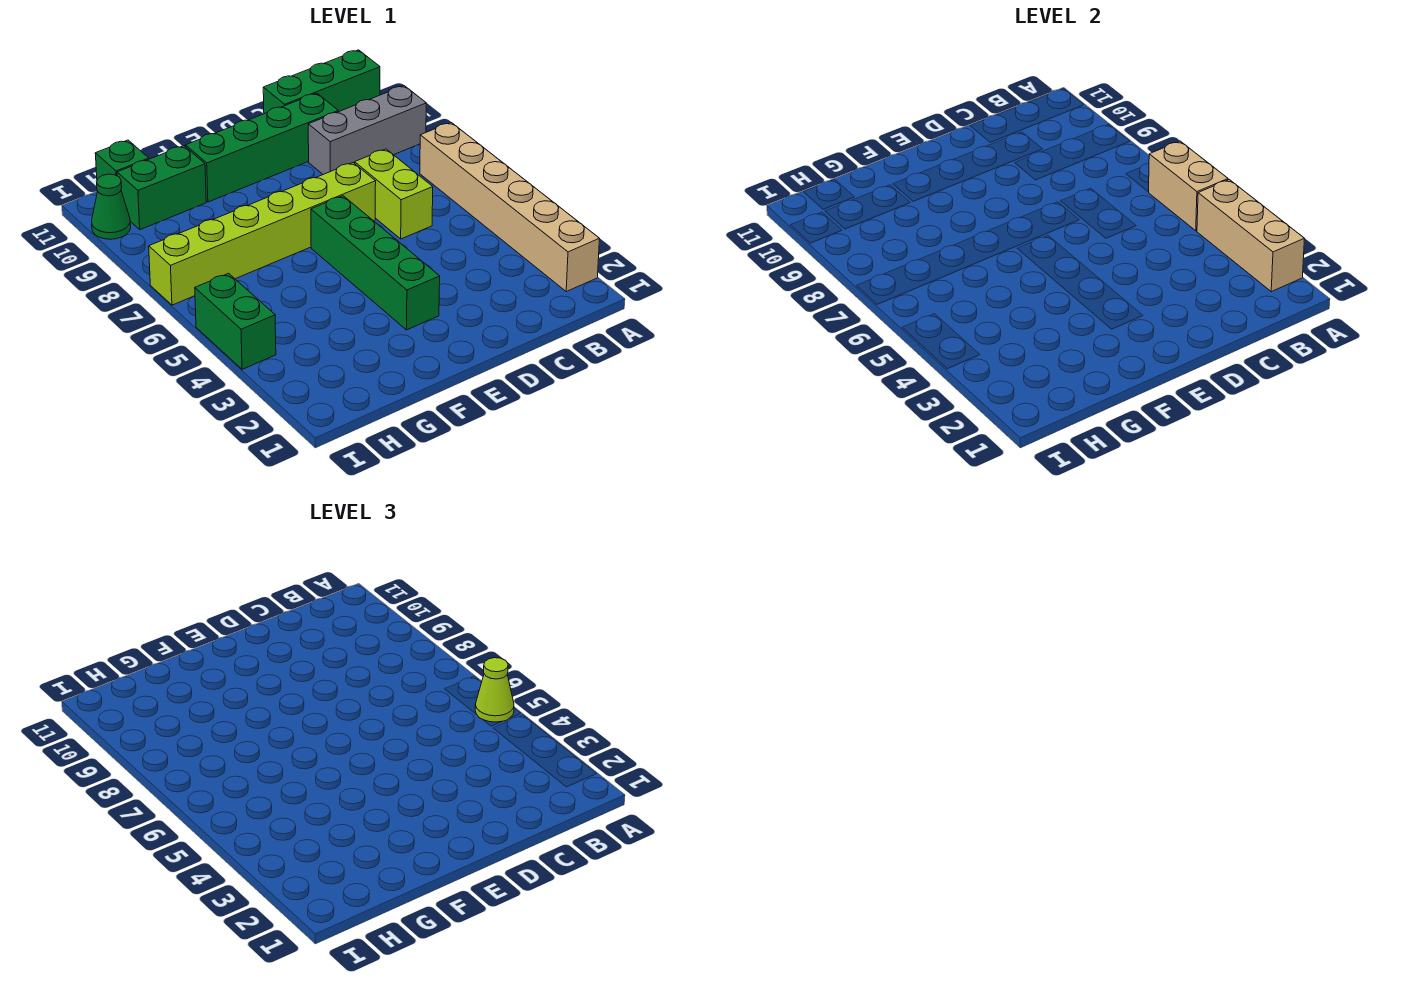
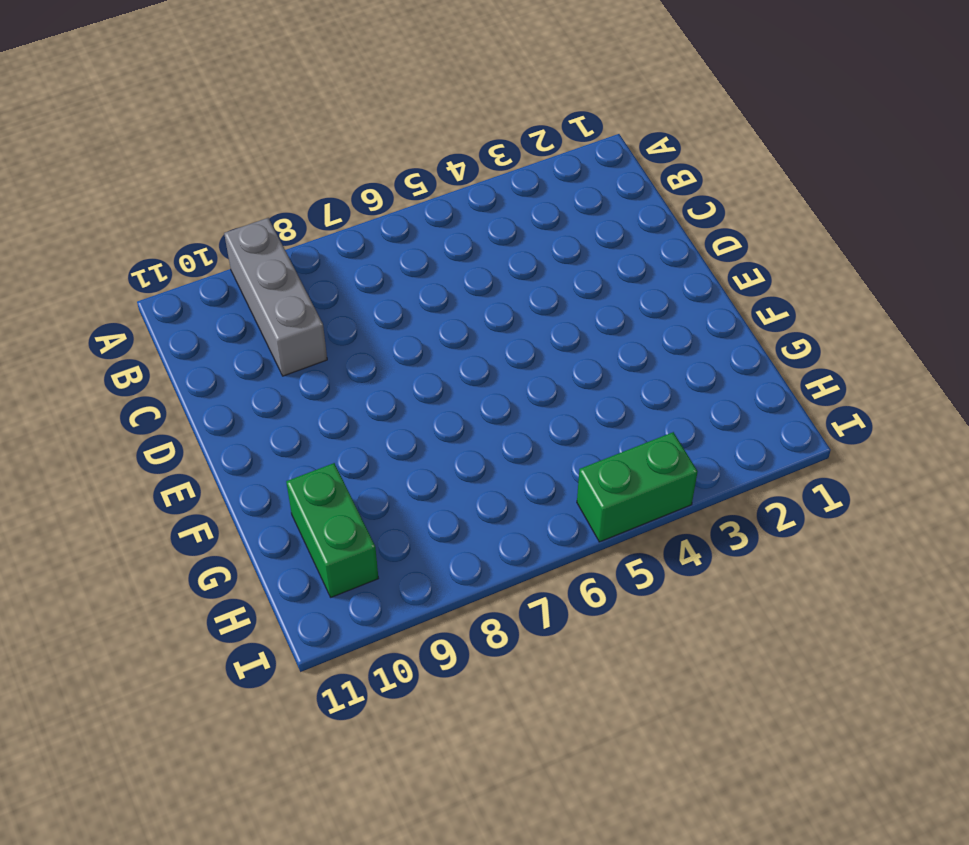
none -> tan brick A2:A7 level 1
none -> green brick A11:C11 level 1
none -> lime brick C6:C7 level 1

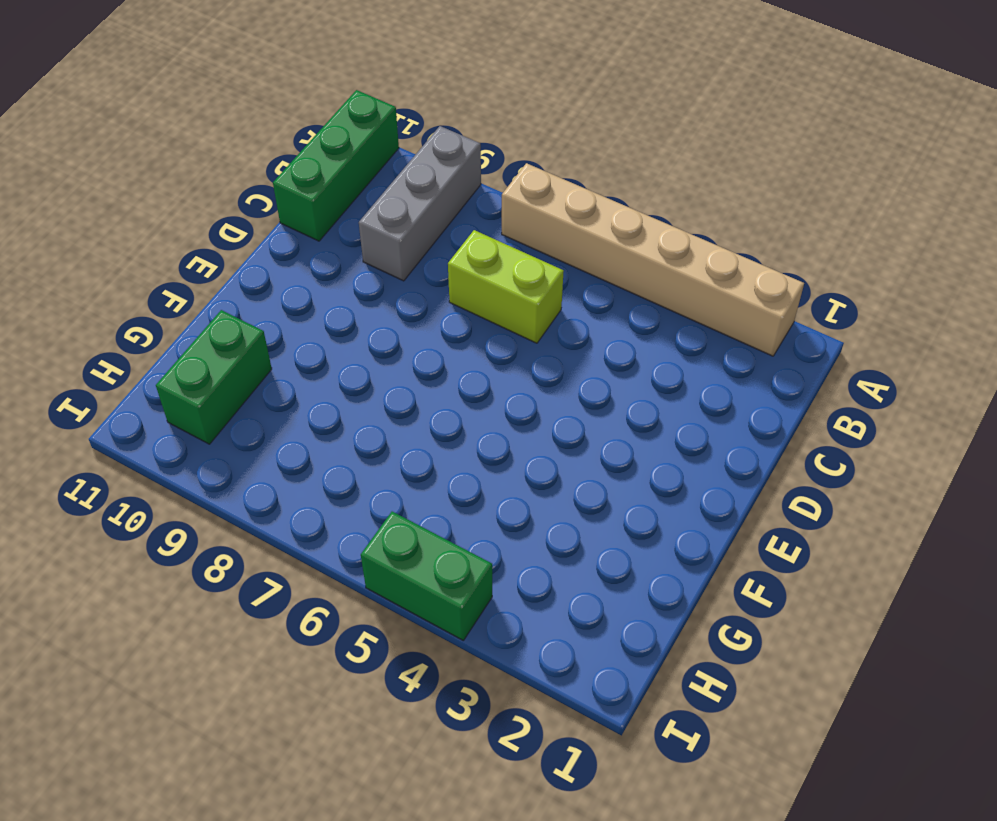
none -> green brick C10:F10 level 1
none -> lime brick D7:I7 level 1
none -> green brick E3:E6 level 1

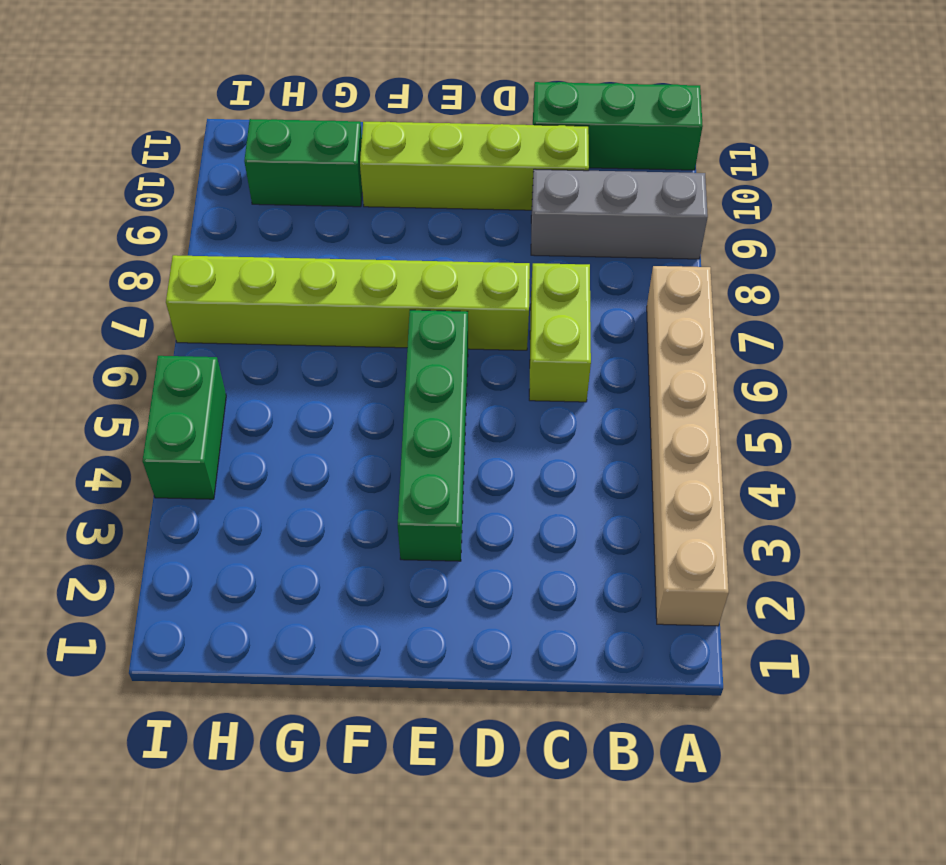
lime brick C10:F10 level 1 -> green brick C10:F10 level 1
none -> green brick H11 level 1
none -> green cone I10 level 1
none -> tan brick A2:A4 level 2

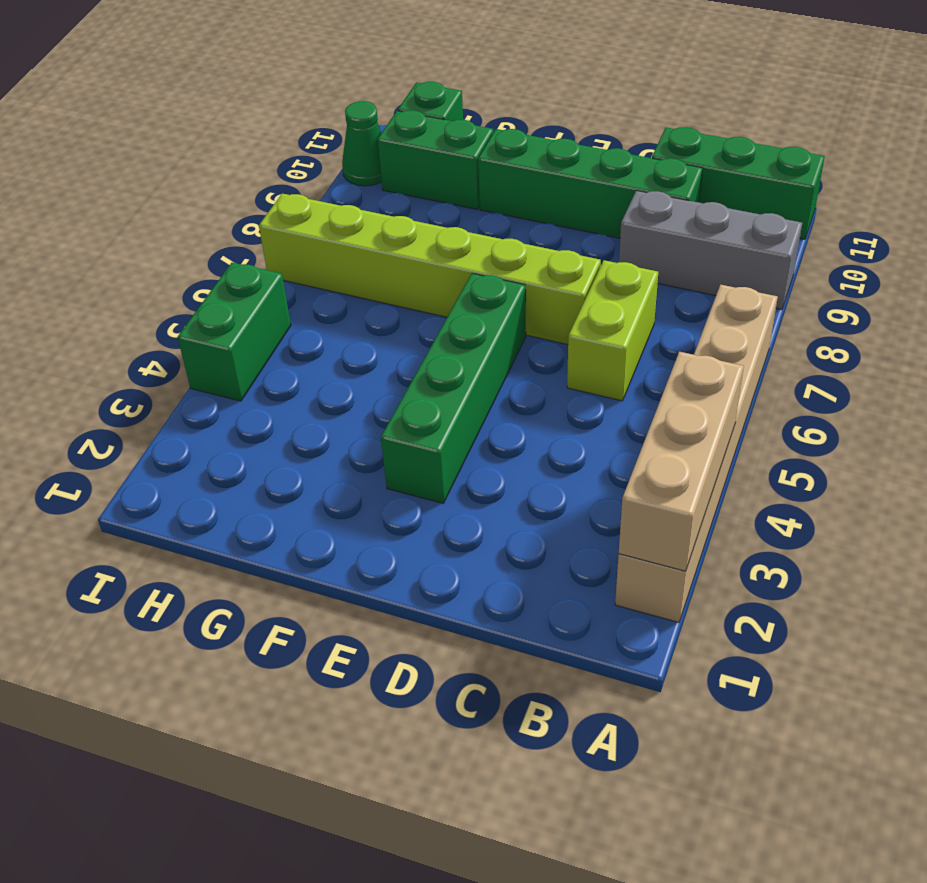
none -> tan brick A5:A6 level 2
none -> lime cone A5 level 3

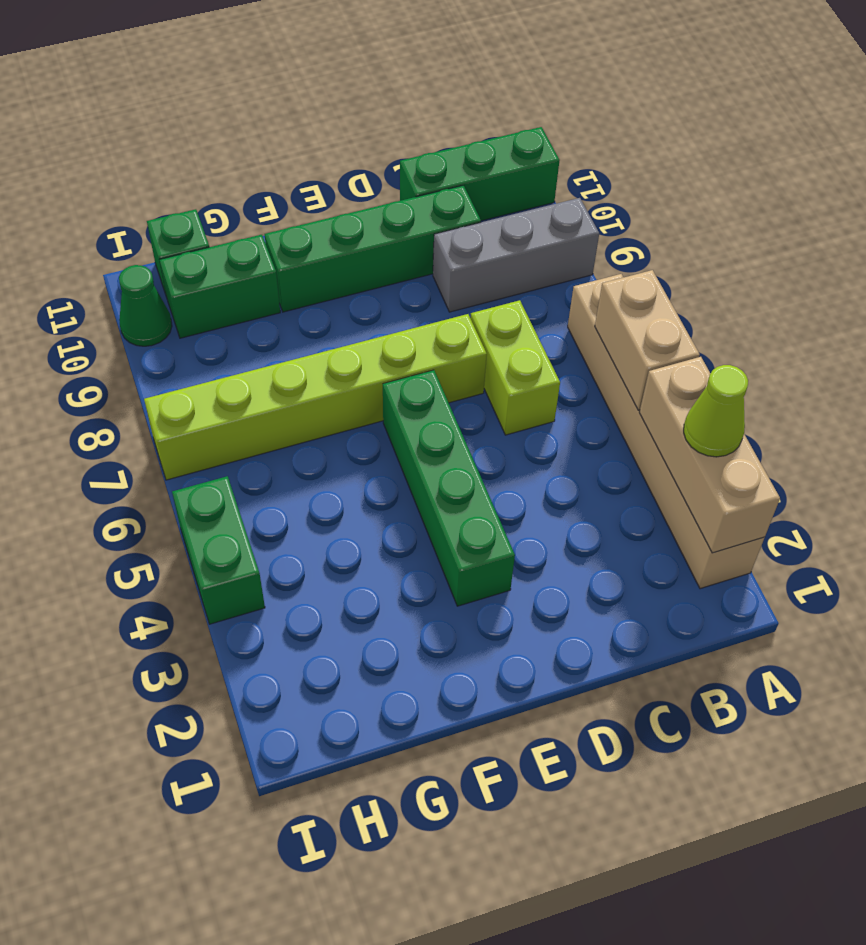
lime cone A3 level 3 -> lime cone A5 level 3

